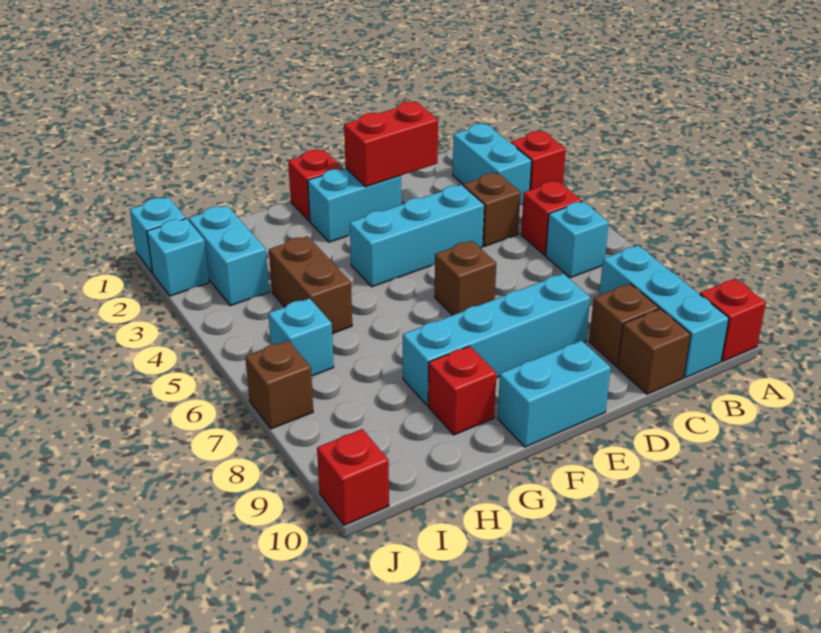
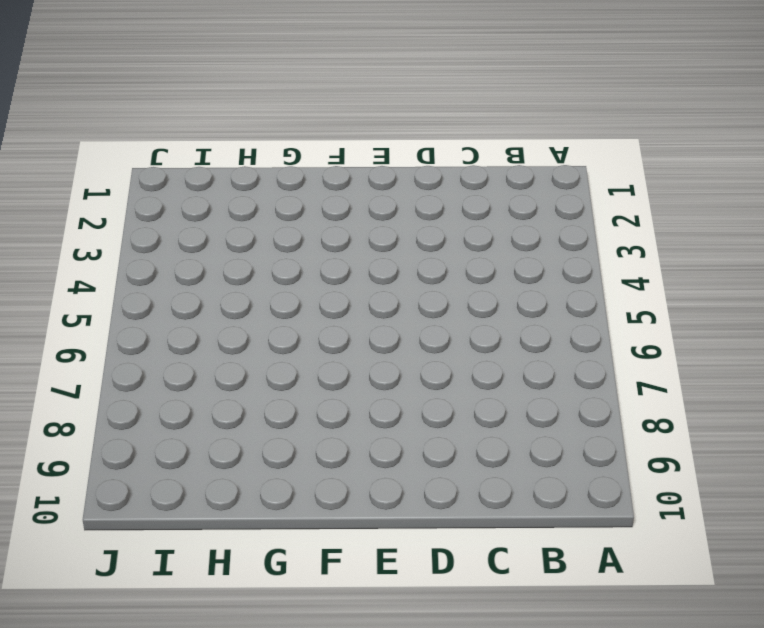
none -> red brick A3 level 1
none -> red brick A10 level 1
none -> cyan brick B2:B3 level 1

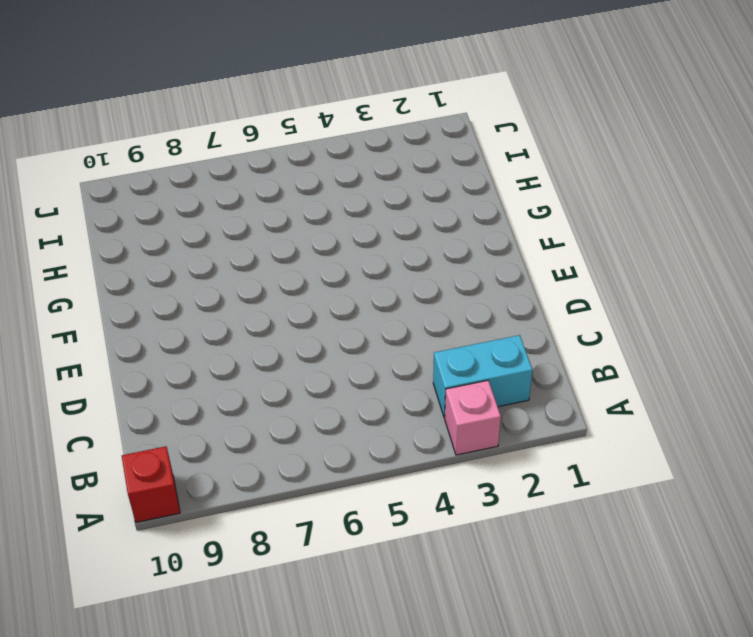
pink brick A3 level 1 -> red brick A3 level 1
none -> red brick B5 level 1
none -> cyan brick B6 level 1
none -> cyan brick B8:B10 level 1

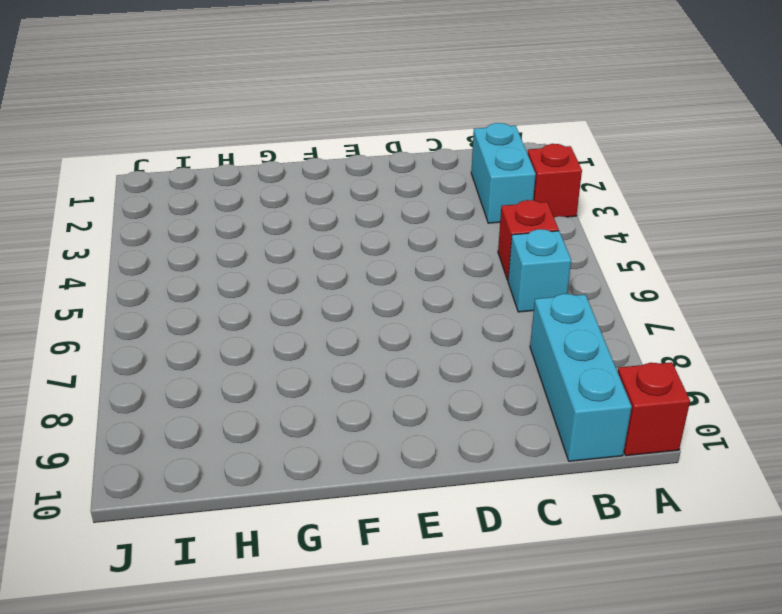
none -> brown brick C4 level 1
none -> brown brick C9 level 1
none -> brown brick C10 level 1

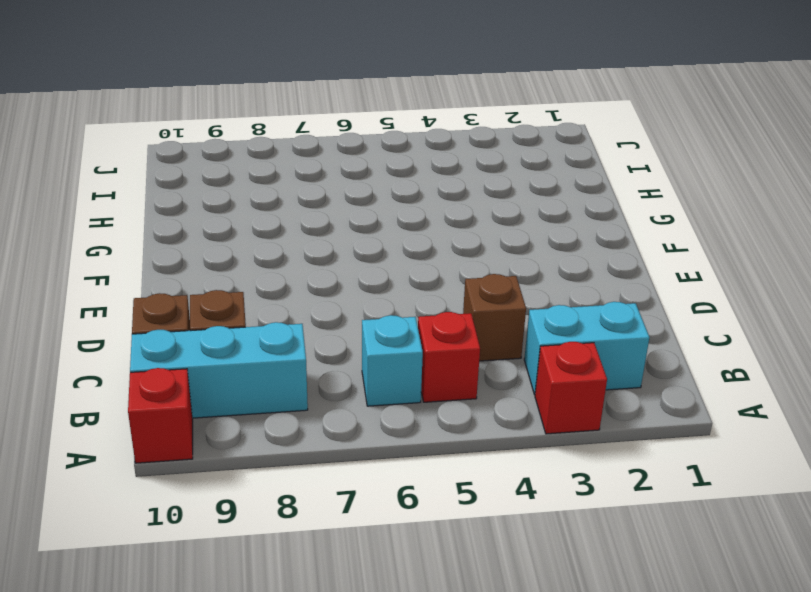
none -> cyan brick D4:F4 level 1
none -> cyan brick D8:G8 level 1
none -> cyan brick E2:F2 level 1

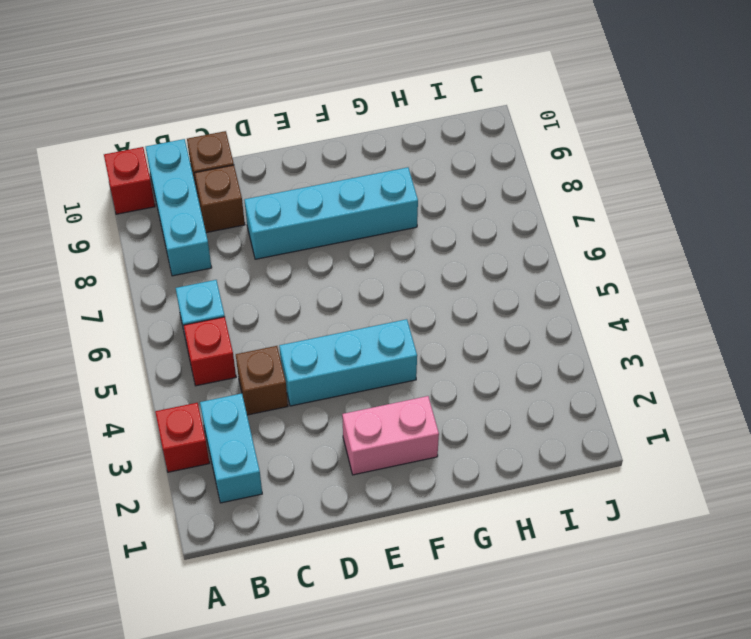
pink brick E2:F2 level 1 -> cyan brick E2:F2 level 1
none -> brown brick E6 level 1
none -> cyan brick E10:F10 level 1
none -> red brick F1 level 1

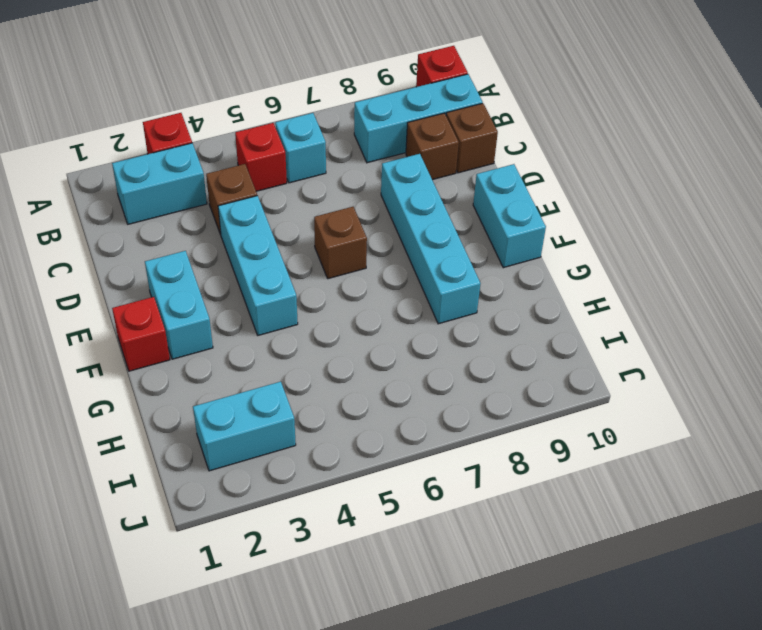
none -> red brick G9 level 1
none -> brown brick H4:H5 level 1
none -> cyan brick I6 level 1

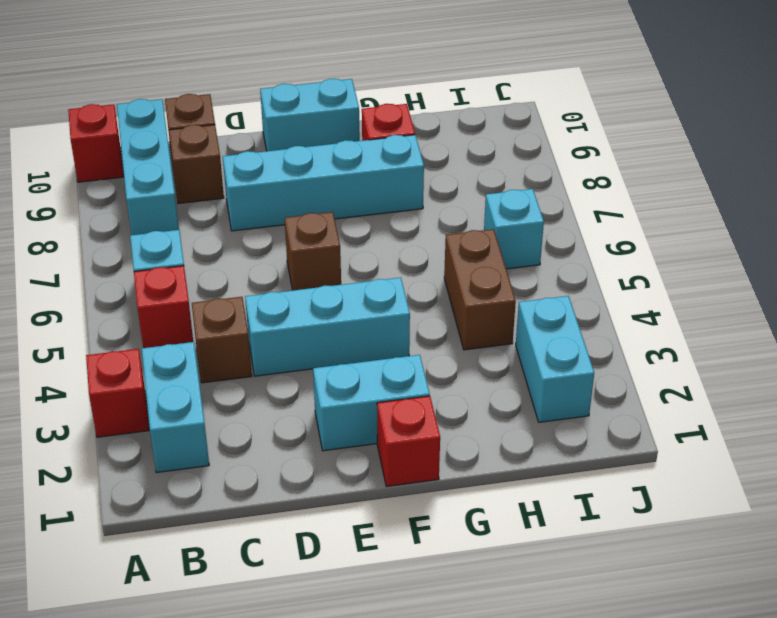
none -> cyan brick J1 level 1
none -> cyan brick J2 level 1
none -> brown brick J7 level 1

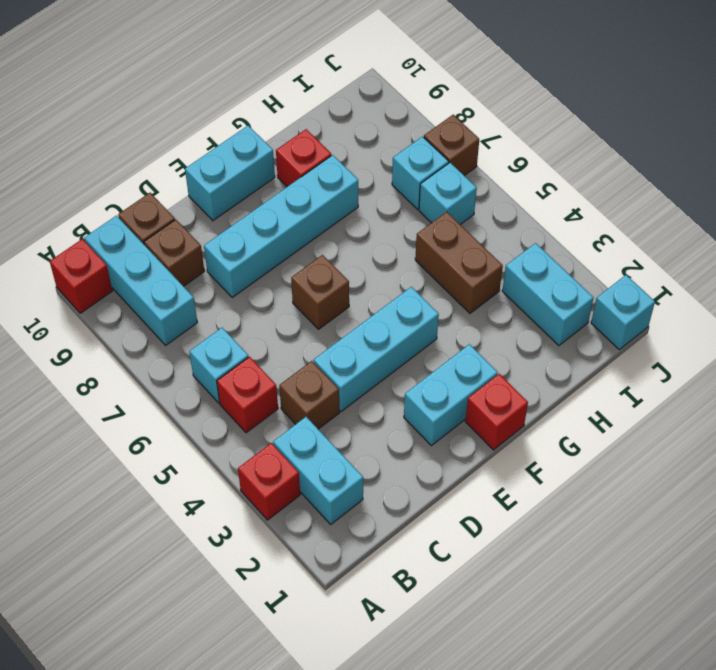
cyan brick I7 level 1 -> cyan brick J2 level 1
none -> red brick J10 level 1
none -> red brick D2:E2 level 2

